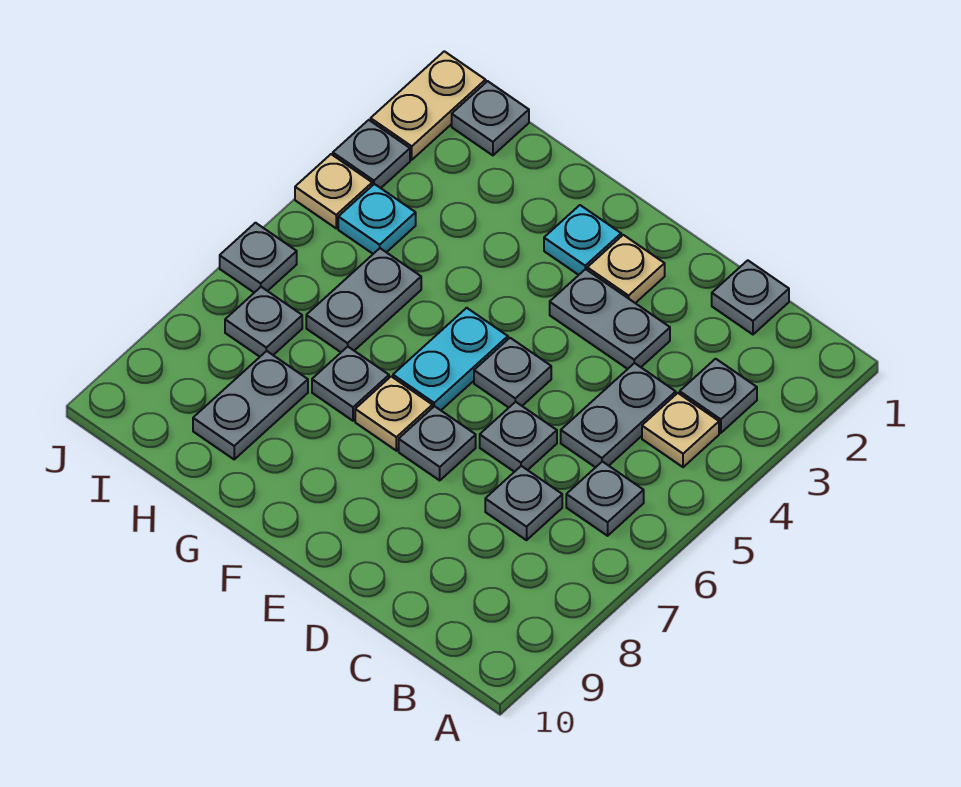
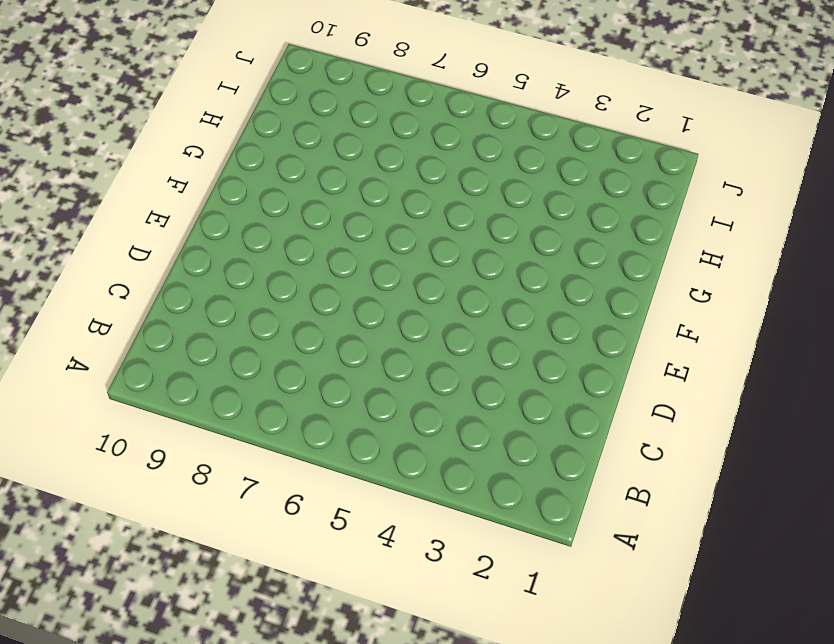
none -> grey plate B3 level 1
none -> tan plate B4 level 1
none -> grey plate B6 level 1

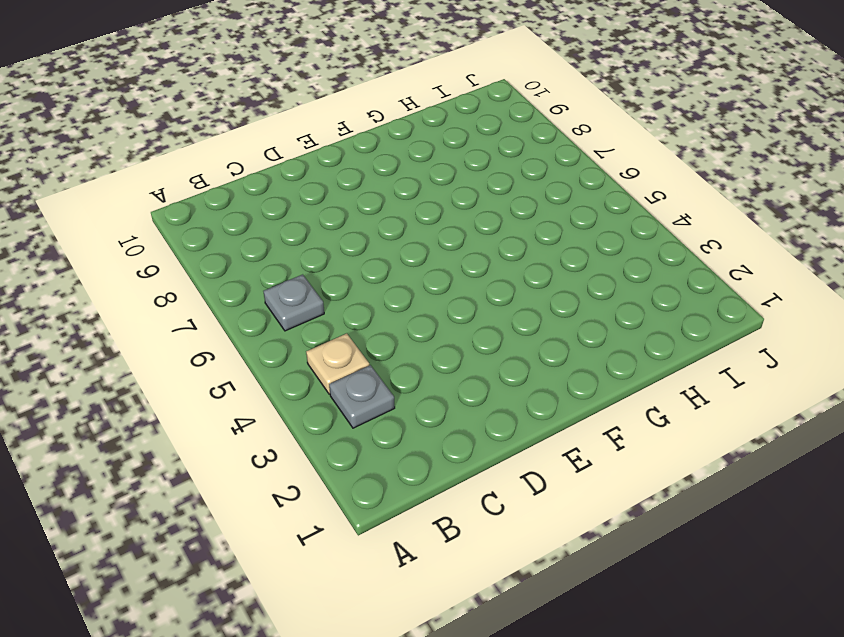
none -> grey plate C1 level 1
none -> grey plate C4:C5 level 1
none -> grey plate C7 level 1

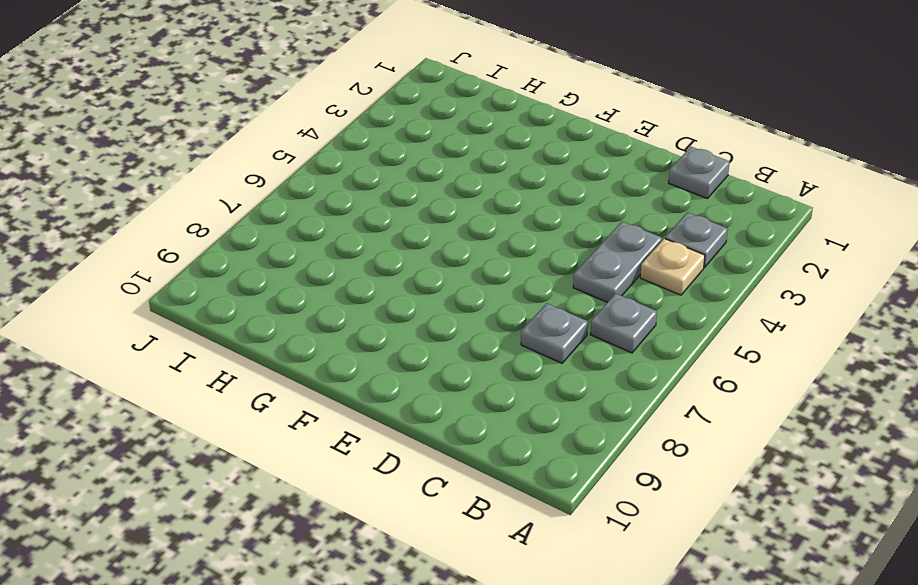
none -> grey plate D3:E3 level 1
none -> grey plate D6 level 1
none -> tan plate E2 level 1

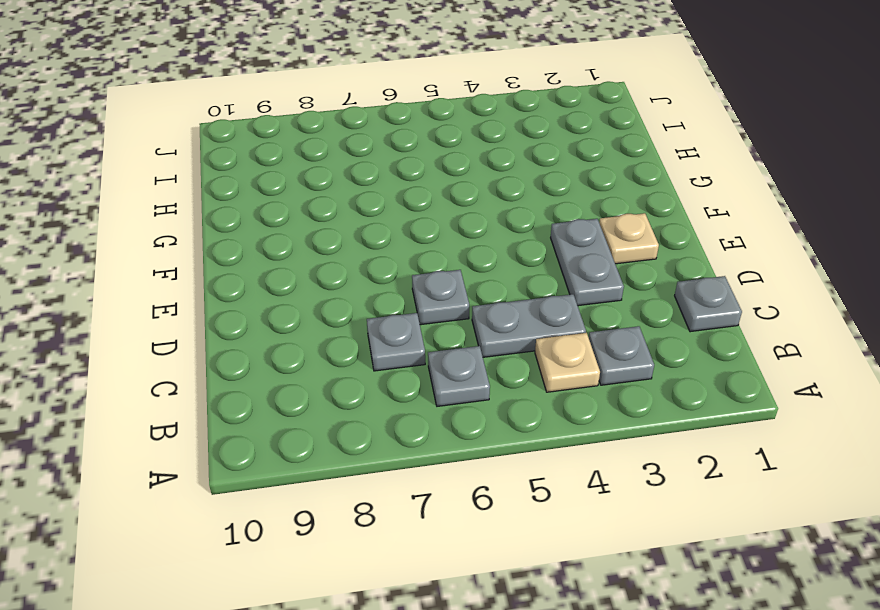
none -> grey plate E5 level 1
none -> grey plate E7 level 1
none -> cyan plate F2 level 1

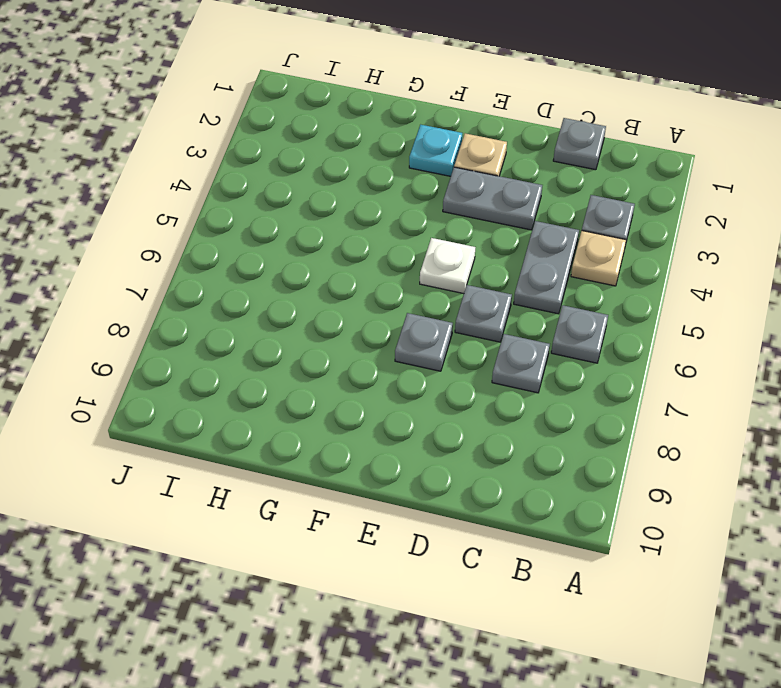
white plate E5 level 1 -> grey plate E5 level 1
none -> cyan plate F5:F6 level 1
none -> tan plate F7 level 1
none -> grey plate G7 level 1

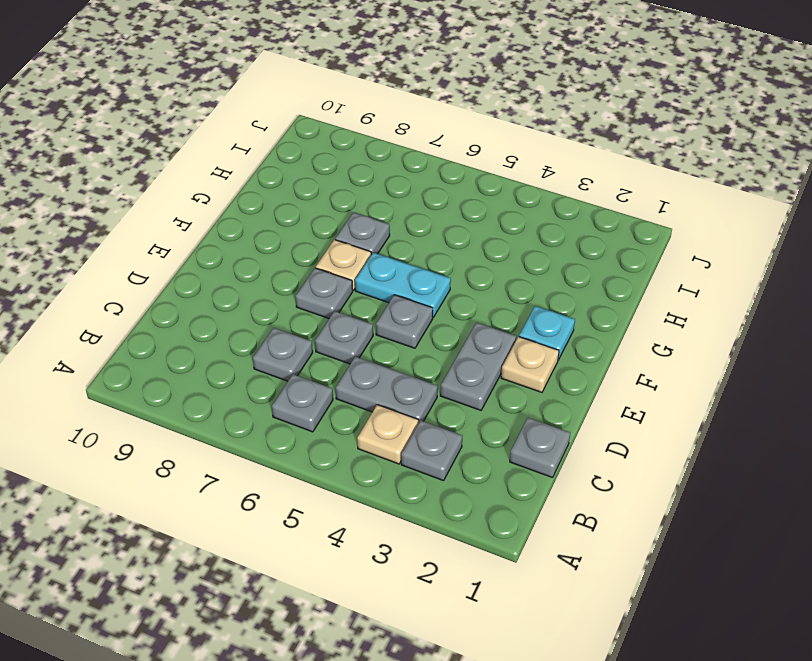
none -> grey plate H5:H6 level 1
none -> grey plate H8:H9 level 1
none -> grey plate I1 level 1

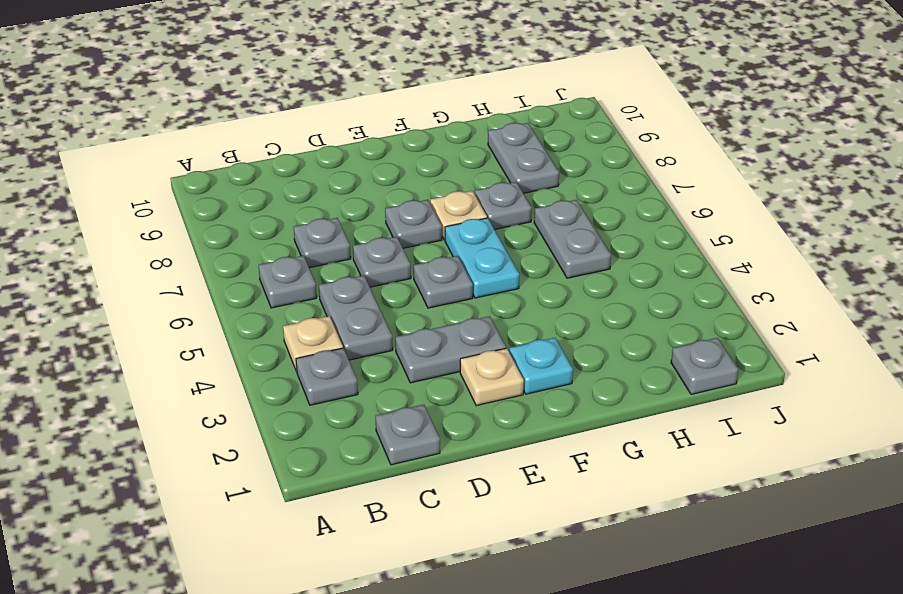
none -> cyan plate I4 level 1
none -> grey plate I7 level 1
none -> tan plate J1:J2 level 1

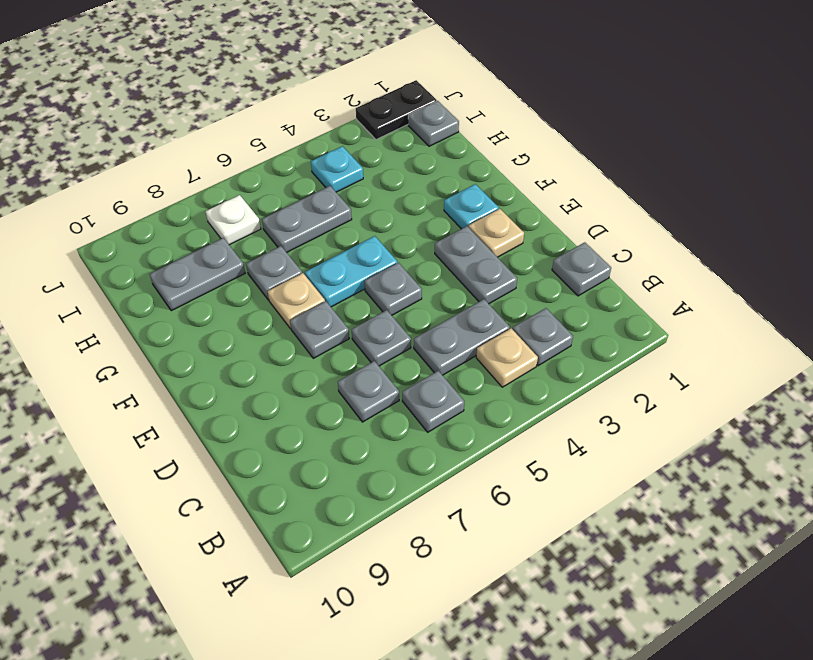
white plate I7 level 1 -> grey plate I7 level 1
black plate J1:J2 level 1 -> tan plate J1:J2 level 1
none -> grey plate J3 level 1
none -> tan plate J4 level 1
none -> grey plate J6 level 1

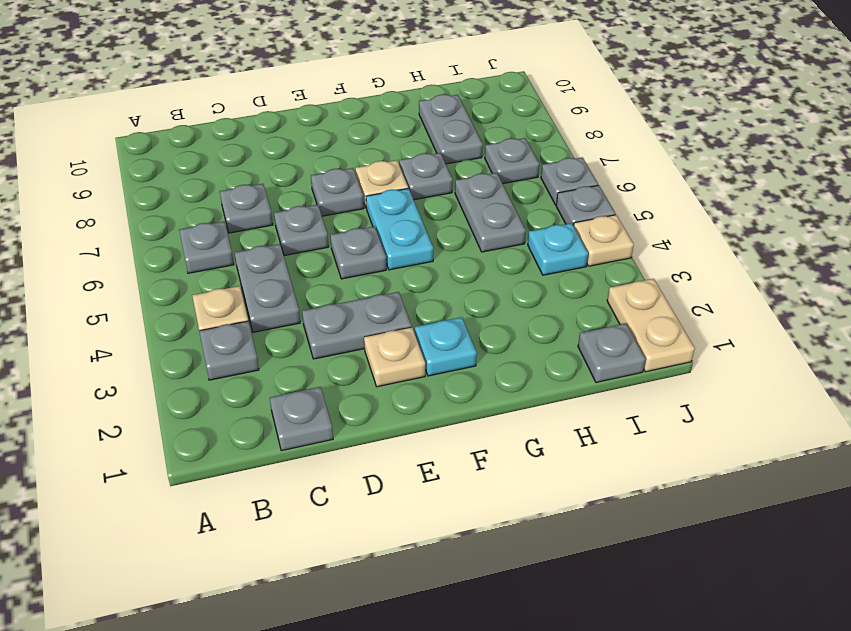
grey plate J5 level 1 -> grey plate J3 level 1

